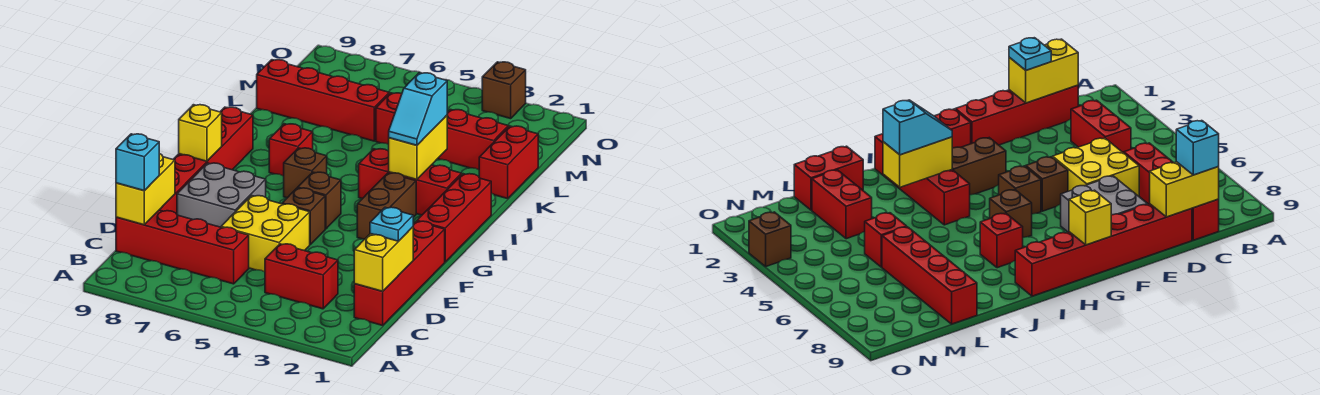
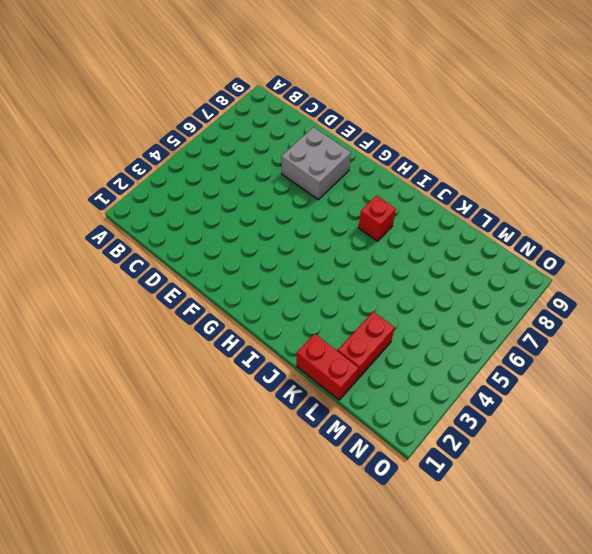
none -> red brick C1:F1 level 1
none -> red brick C3:C4 level 1
none -> red brick C6:C9 level 1

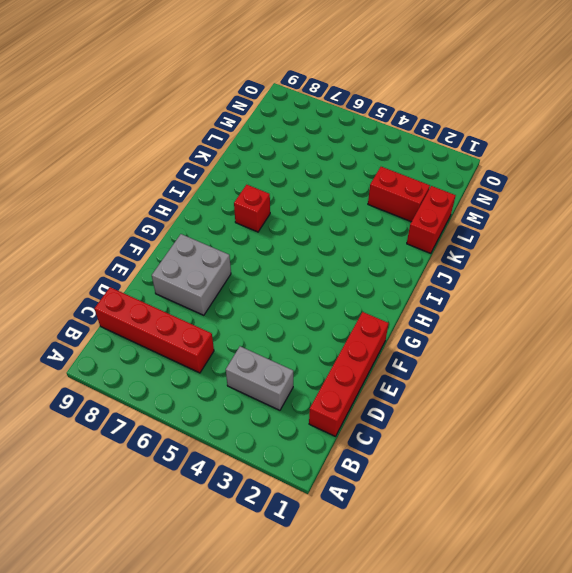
grey brick C3:C4 level 1 -> red brick C3:C4 level 1
none -> yellow brick D5:E6 level 1
none -> red brick D9:I9 level 1
none -> brown brick F5 level 1

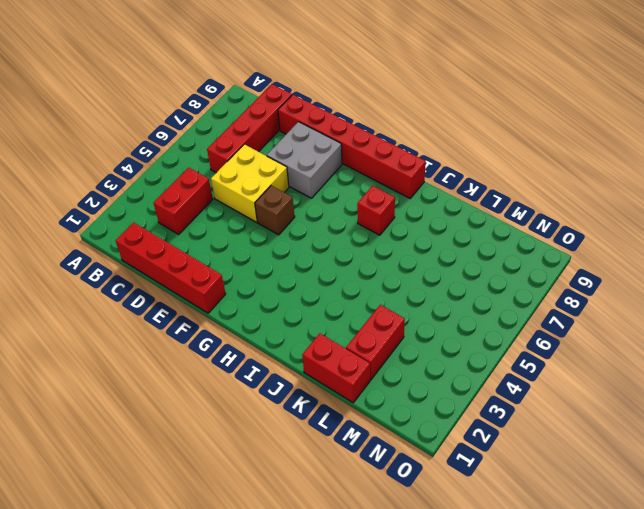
none -> red brick G1:I1 level 1
none -> brown brick G3:H3 level 1
none -> brown brick G5 level 1

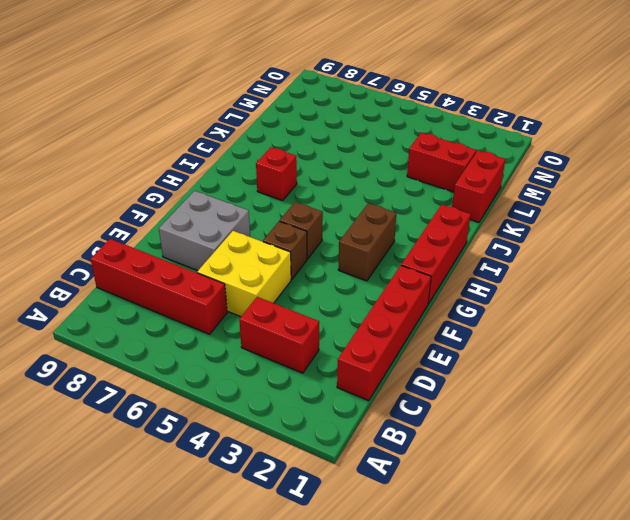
none -> red brick D9:I9 level 1
none -> brown brick H6 level 1
none -> red brick I2:I4 level 1

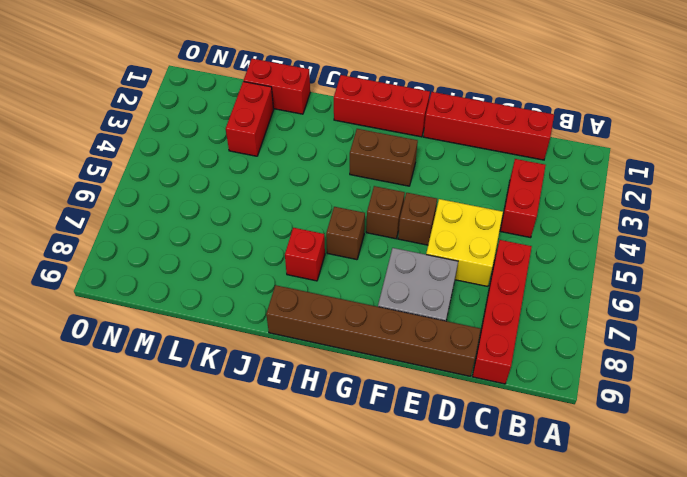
brown brick D9:I9 level 1 -> red brick D9:I9 level 1
none -> red brick I2:I4 level 1
none -> red brick L5 level 1
none -> red brick L6:L9 level 1

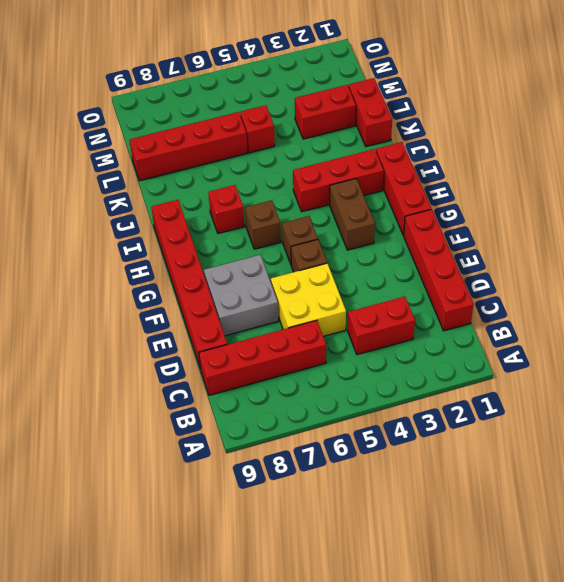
none -> brown brick O3 level 1
none -> yellow brick C1:D1 level 2
none -> yellow brick C9:D9 level 2

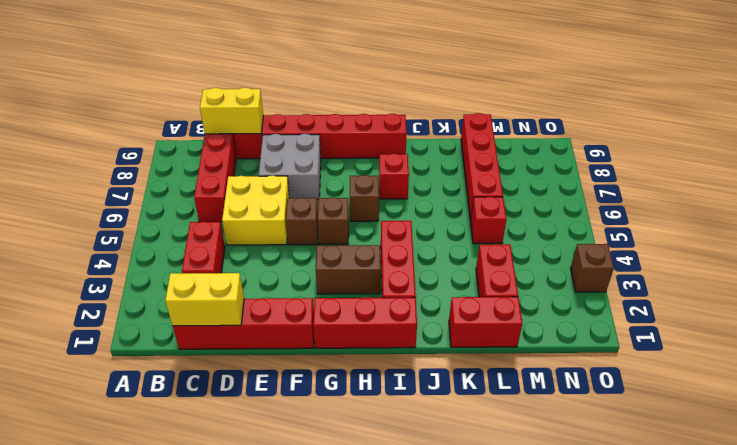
none -> yellow brick G9 level 2
none -> yellow brick I3:J3 level 2
none -> cyan brick C9 level 3

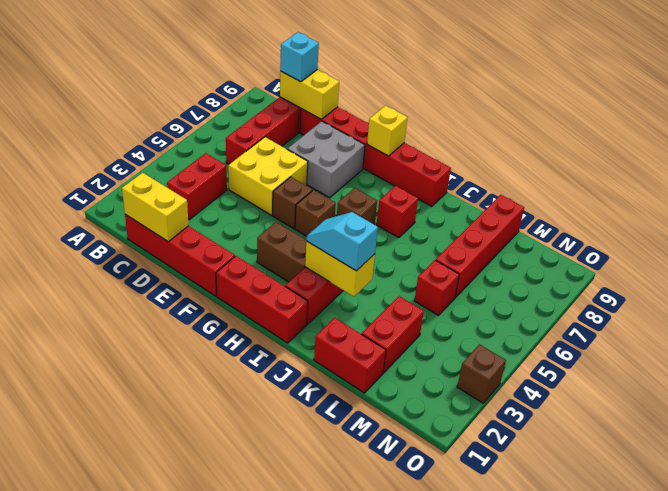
none -> cyan plate D1 level 3

